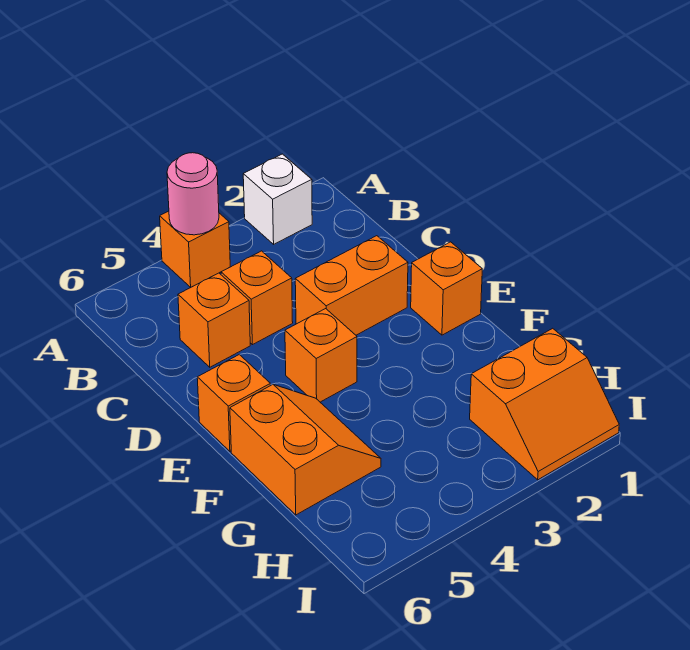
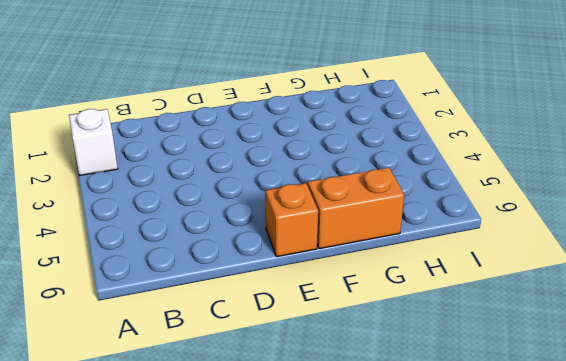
none -> orange brick A4 level 1
none -> orange brick C4 level 1

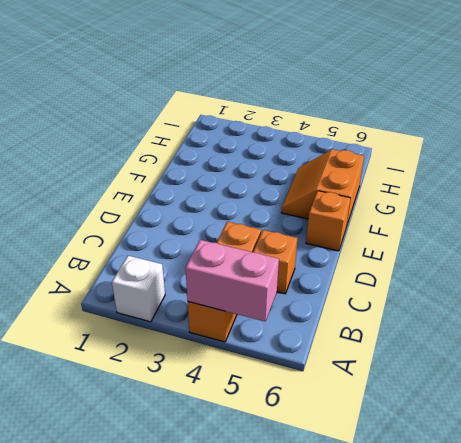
pink brick A4:A5 level 2 -> pink round brick A4 level 2
none -> orange brick D2:D3 level 1
none -> orange brick E1 level 1

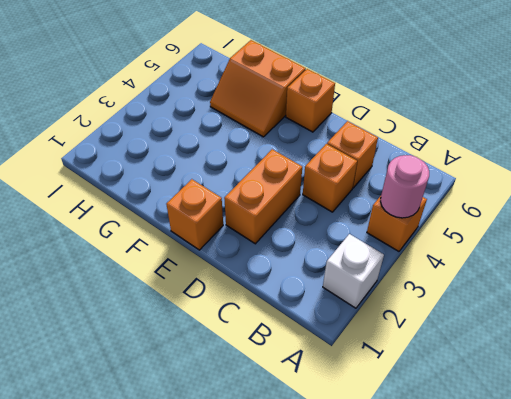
none -> orange brick E4 level 1
none -> orange slope H1:I2 level 1 top H

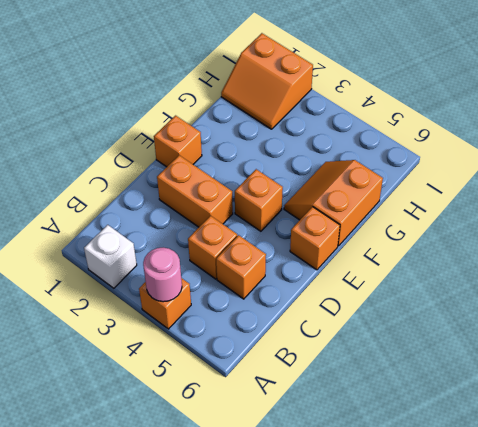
orange slope H1:I2 level 1 top I -> orange slope H1:I2 level 1 top H

